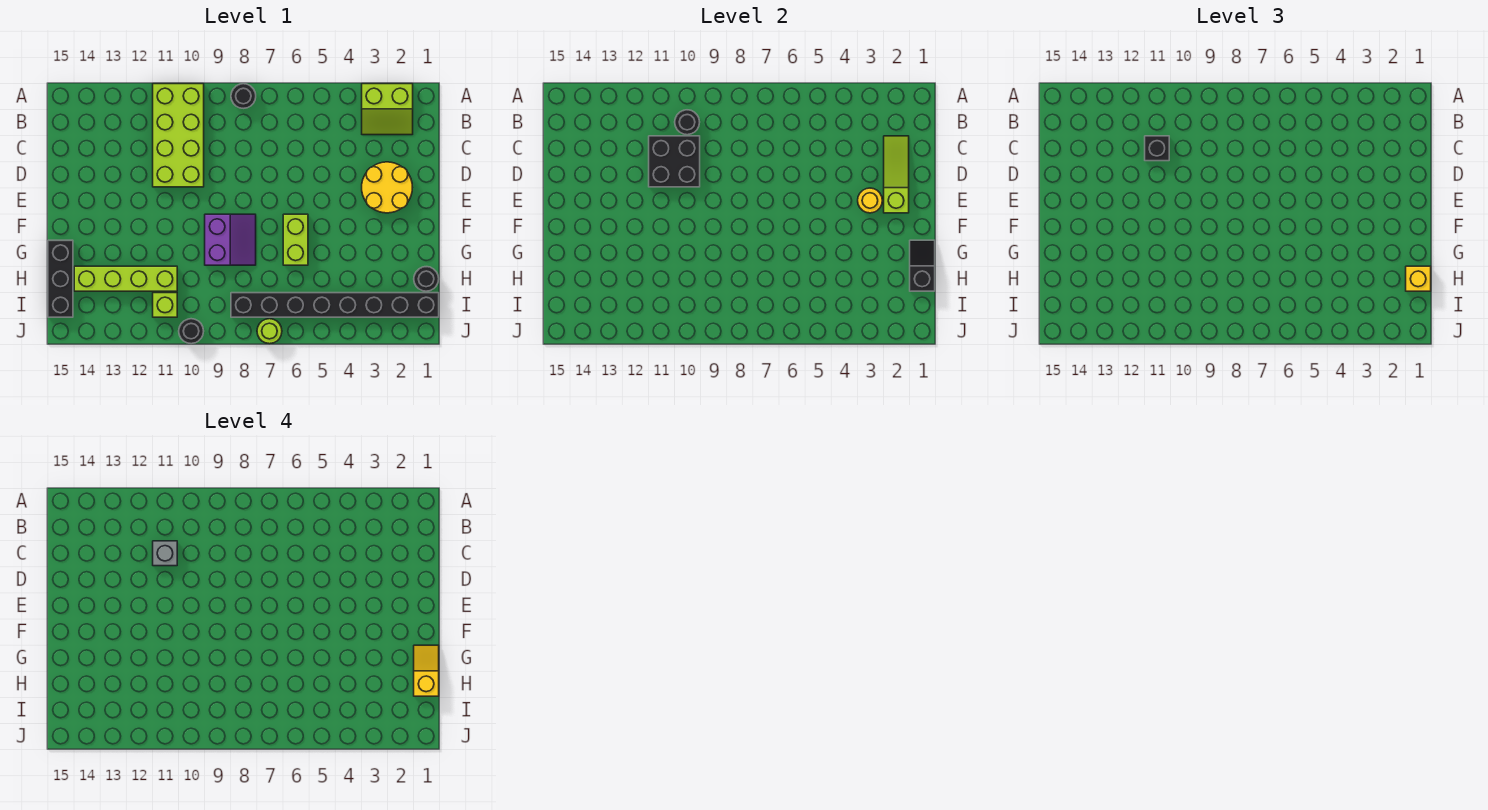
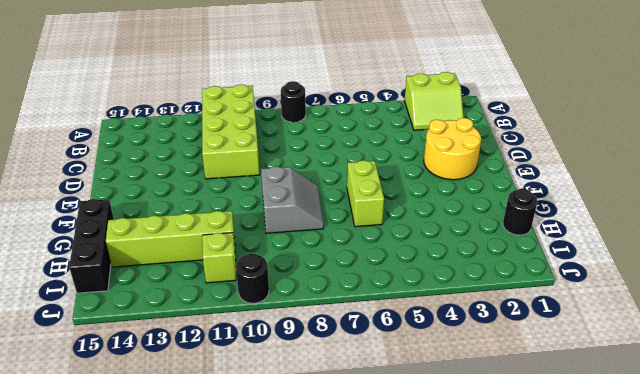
grey slope F8:G9 level 1 top 9 -> purple slope F8:G9 level 1 top 9
none -> black brick I1:I8 level 1
none -> lime round brick J7 level 1
none -> black round brick B10 level 2

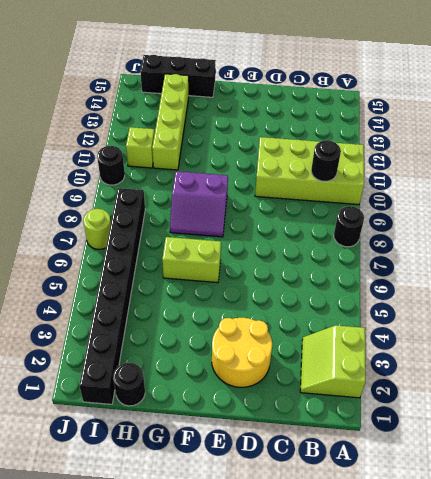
none -> lime slope C2:E2 level 2 top E
none -> black brick C10:D11 level 2
none -> yellow round brick E3 level 2

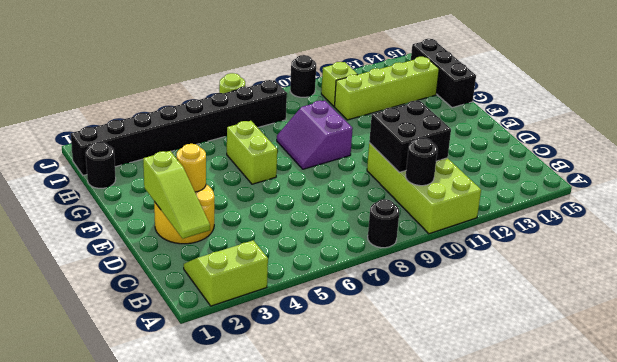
none -> black slope G1:H1 level 2 top H
none -> black brick C11 level 3
none -> yellow brick H1 level 3

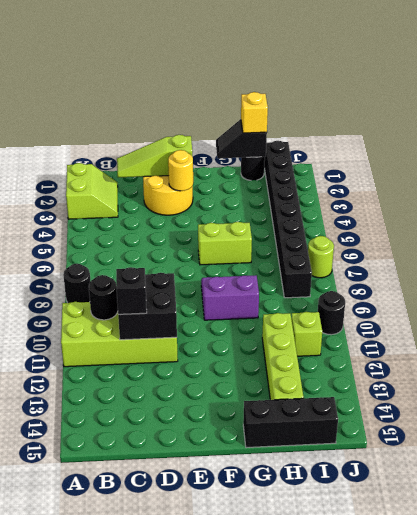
none -> grey brick C11 level 4
none -> yellow slope G1:H1 level 4 top H

